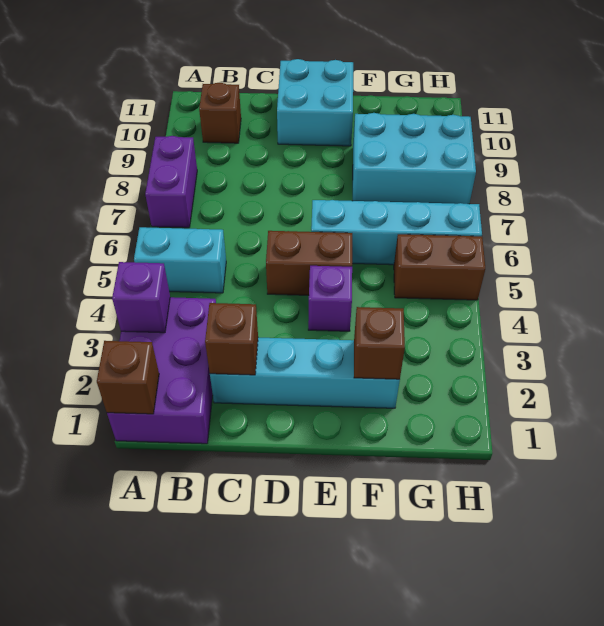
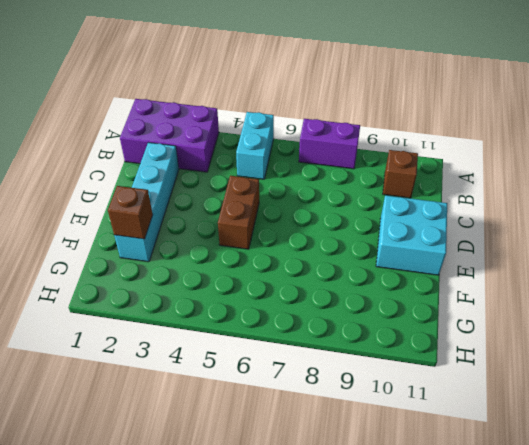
none -> purple brick E4 level 1
none -> cyan brick E6:H6 level 1
none -> cyan brick F8:H9 level 1

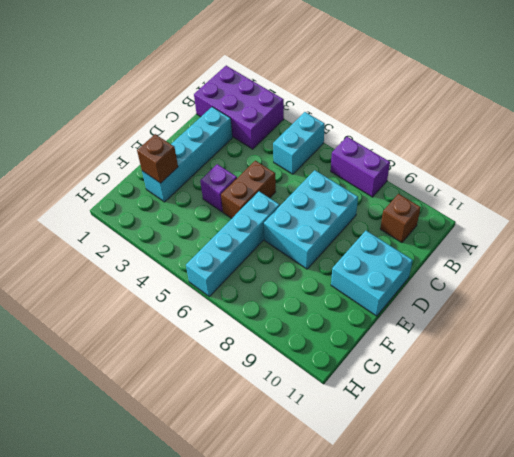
cyan brick C7:E8 level 1 -> cyan brick F8:H9 level 1
none -> brown brick G5:H5 level 1
none -> brown brick A1 level 2
none -> purple brick A3 level 2

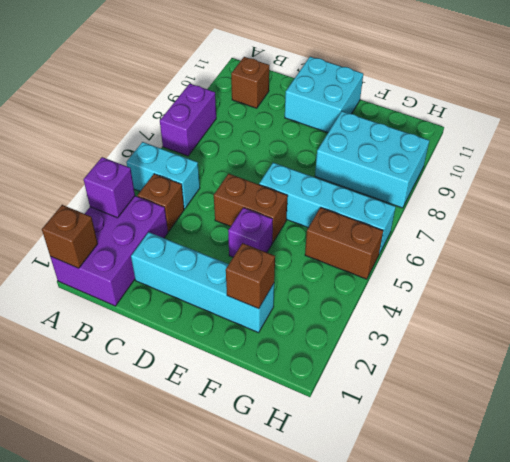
brown brick B4 level 1 -> brown brick C2 level 2

